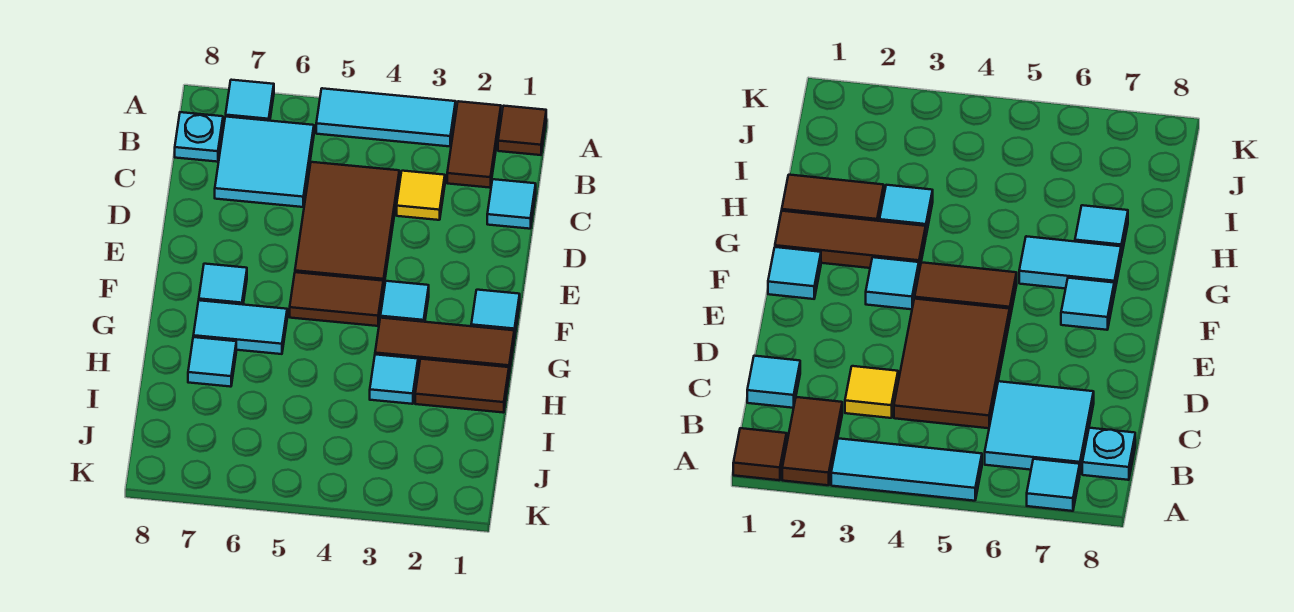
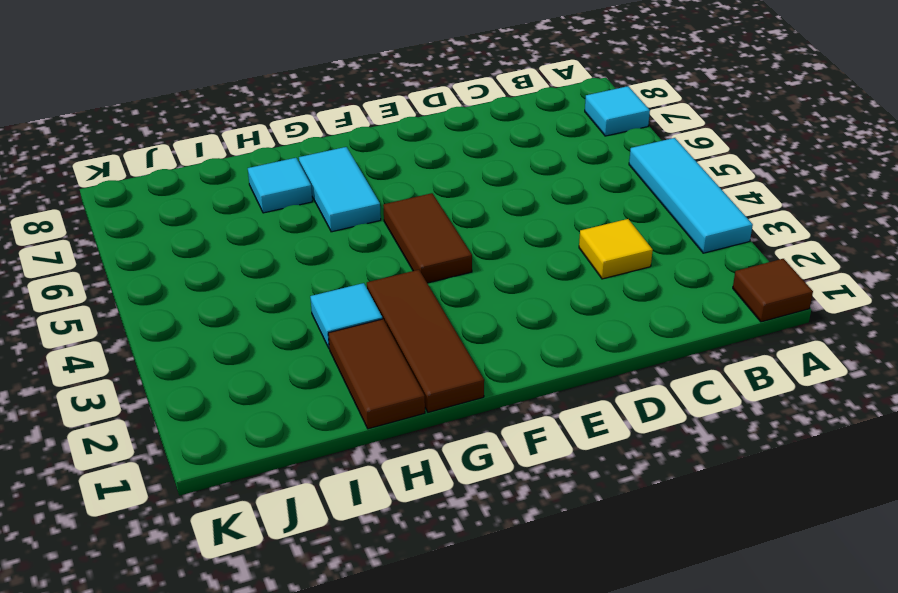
none -> brown tile A2:B2 level 1
none -> cyan tile B6:C7 level 1
none -> cyan plate B8 level 1

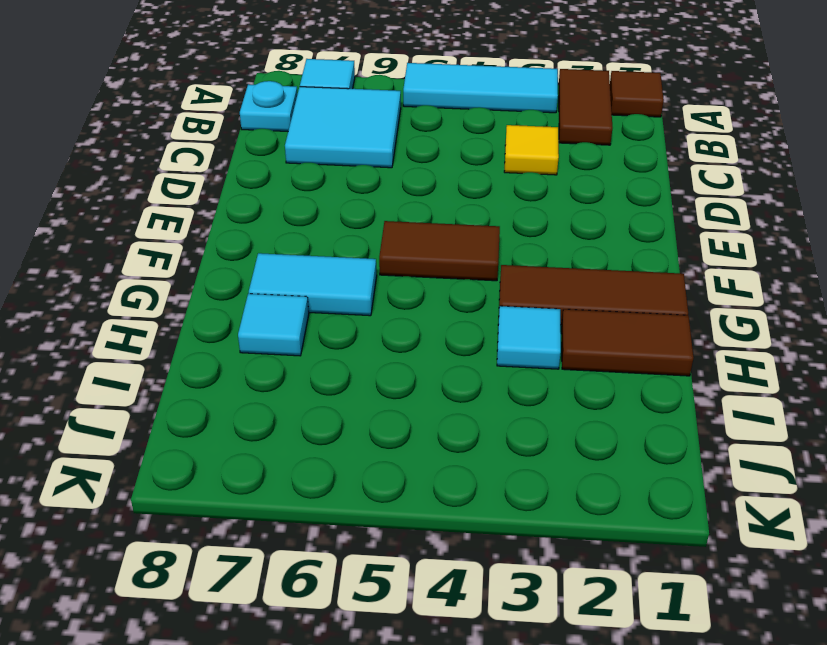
none -> cyan tile C1 level 1
none -> brown tile C4:E5 level 1
none -> cyan tile F1 level 1

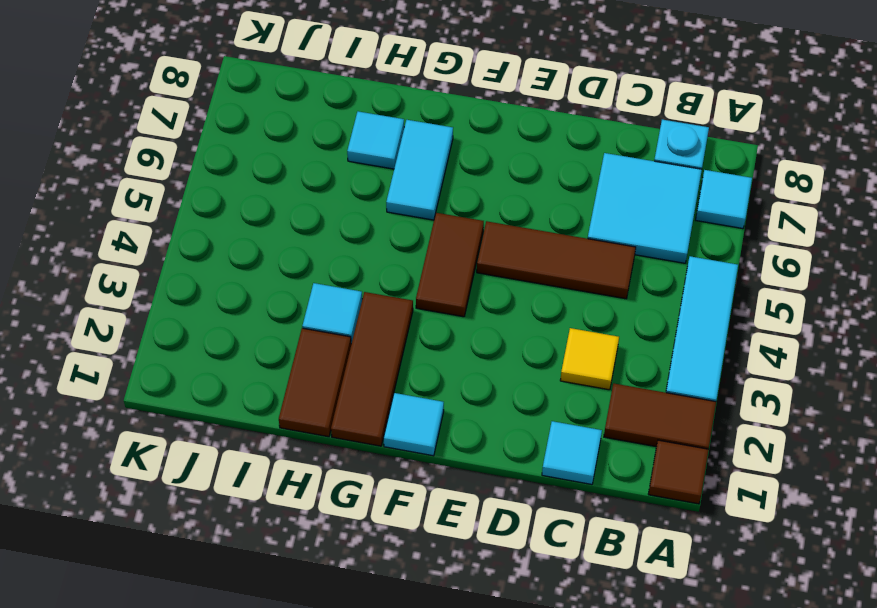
brown tile C5:E5 level 1 -> brown tile C4:E5 level 1
none -> cyan tile F3 level 1
none -> cyan tile F7 level 1

